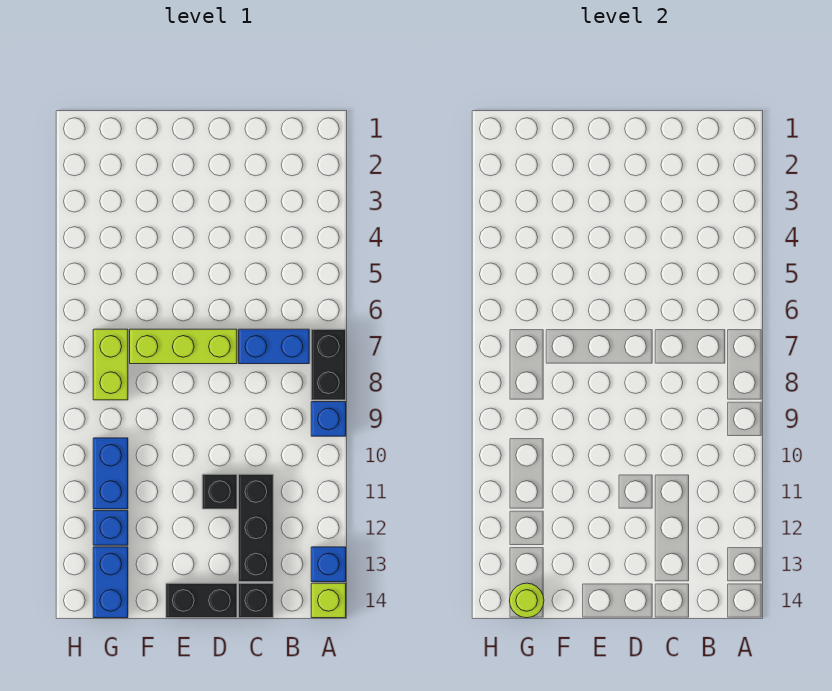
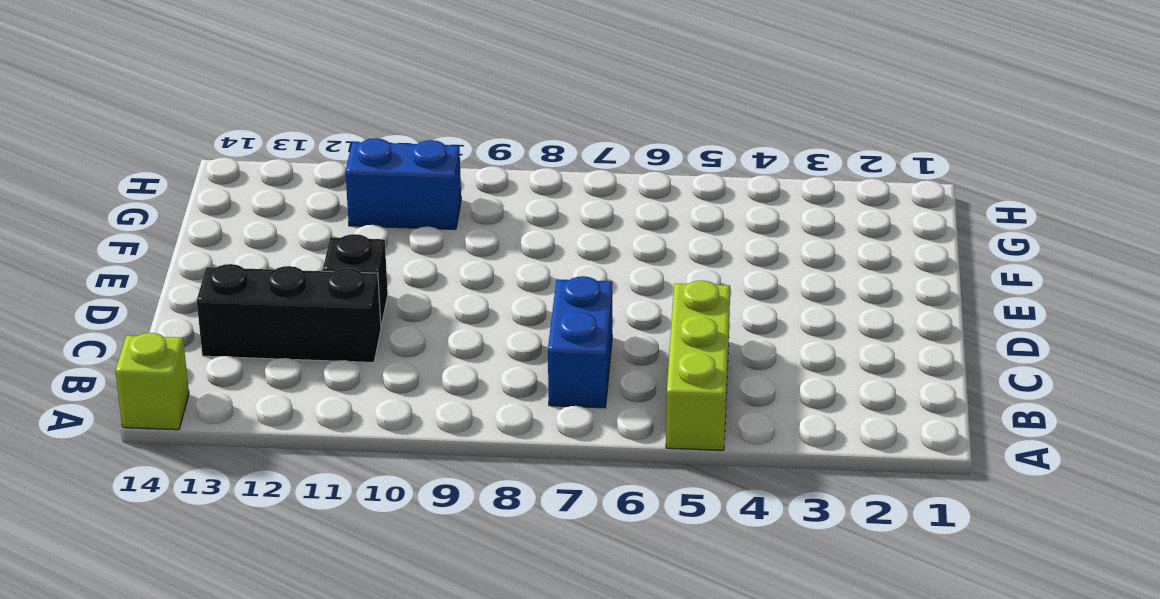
lime brick A5:C5 level 1 -> lime brick D7:F7 level 1
none -> black brick A7:A8 level 1
none -> blue brick A9 level 1
none -> blue brick A13 level 1

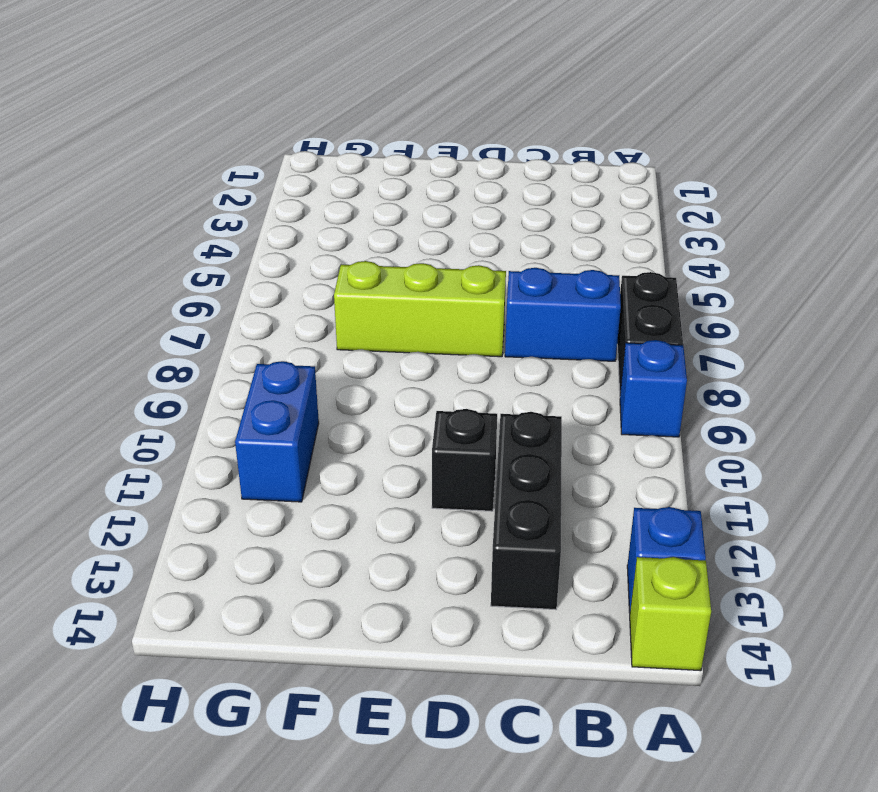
none -> black brick C14 level 1
none -> black brick D14:E14 level 1
none -> lime brick G7:G8 level 1

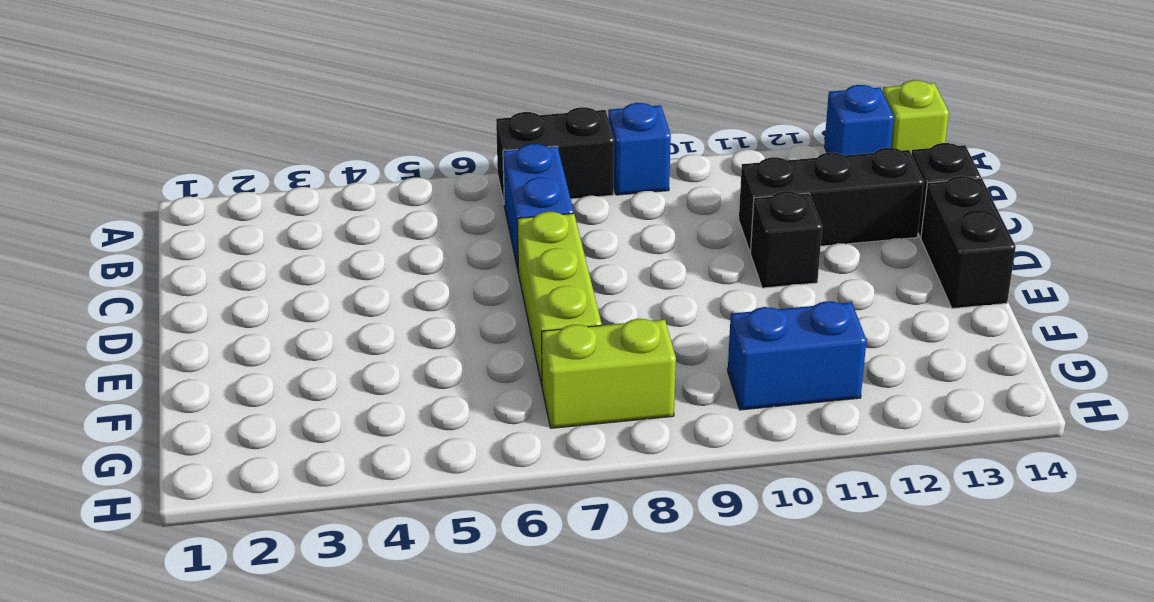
none -> blue brick G12 level 1
none -> blue brick G13:G14 level 1
none -> lime round brick G14 level 2

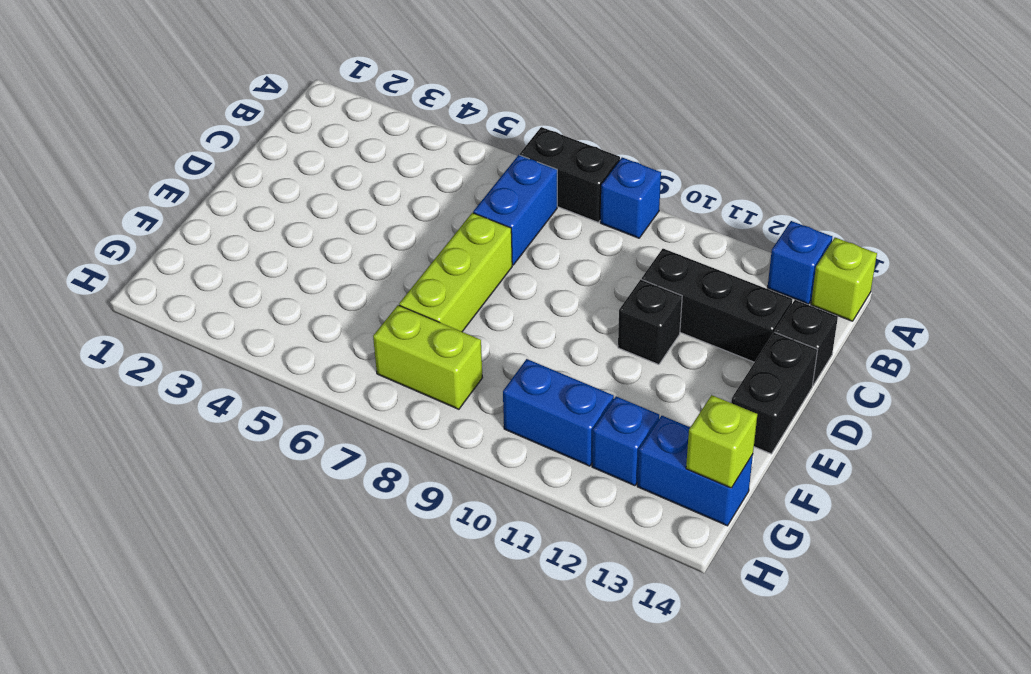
lime brick G14 level 2 -> lime round brick G14 level 2

